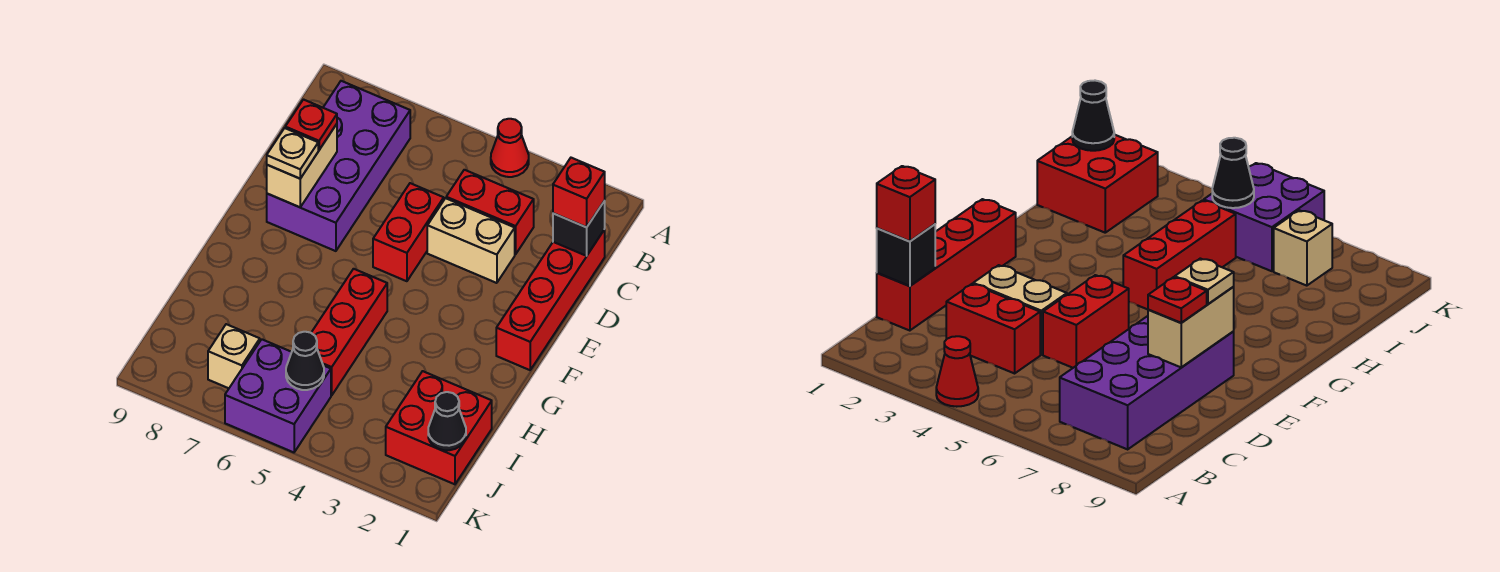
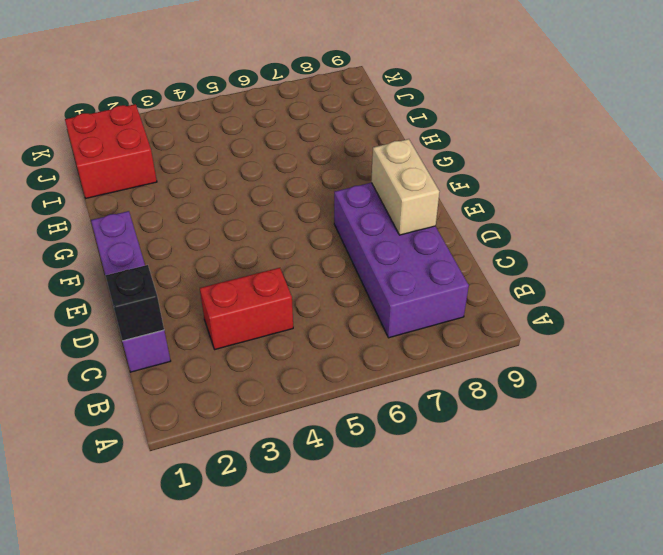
purple brick C1:F1 level 1 -> red brick C1:F1 level 1
none -> red cone A4 level 1
none -> tan brick D3:D4 level 1
none -> red brick D5:E5 level 1

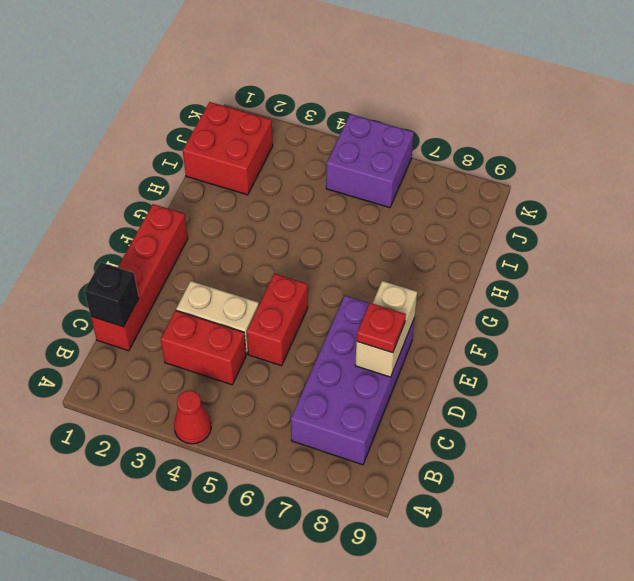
none -> red brick G5:I5 level 1
none -> tan brick J7 level 1
none -> black cone J1 level 2

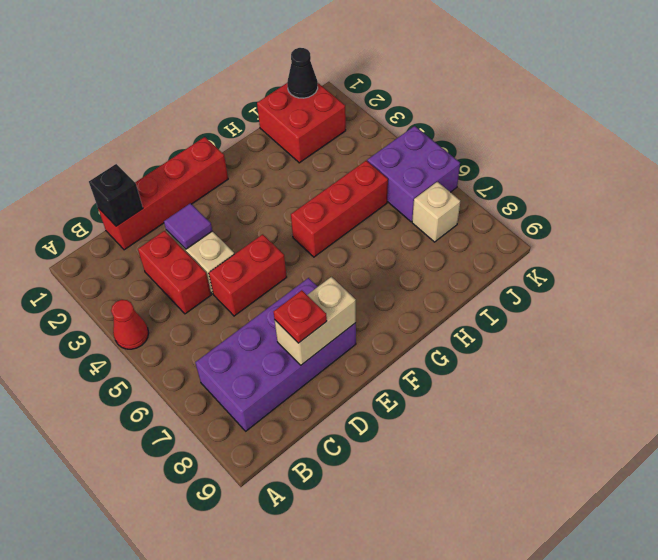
purple tile D3 level 2 -> none
none -> black cone J5 level 2
none -> red brick C1 level 3
none -> tan plate E8 level 3

